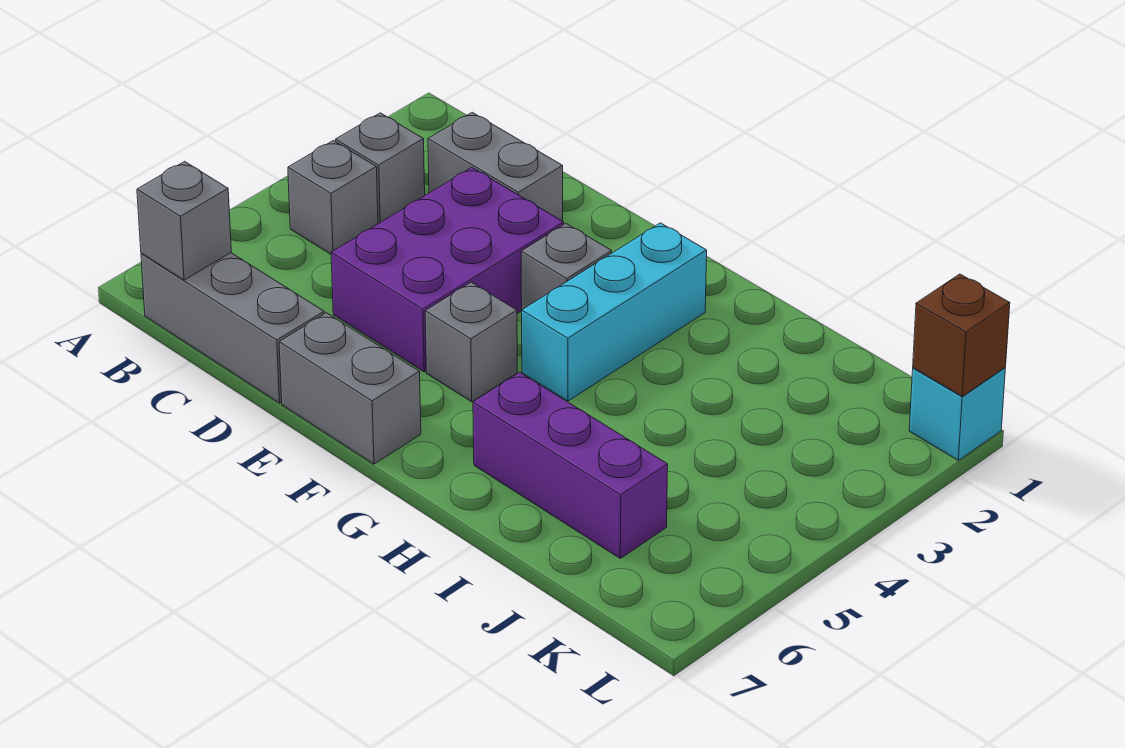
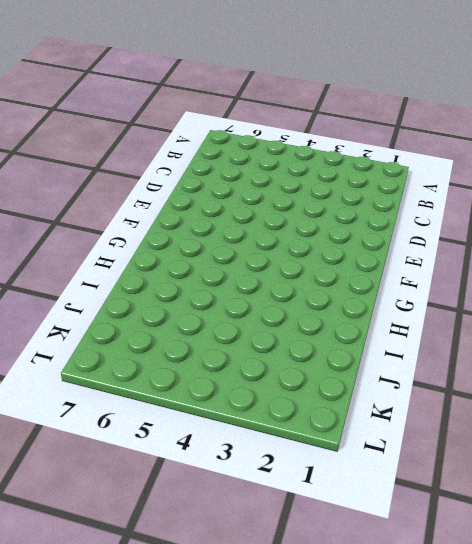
none -> grey brick B3 level 1
none -> grey brick B4 level 1
none -> grey brick B7:D7 level 1

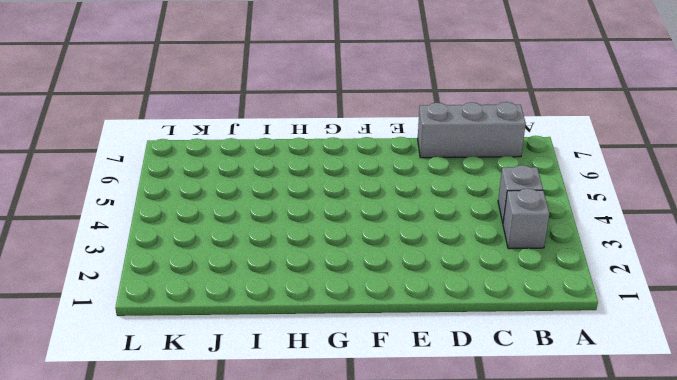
none -> grey brick C2:D2 level 1
none -> purple brick D3:E5 level 1
none -> grey brick E7:F7 level 1

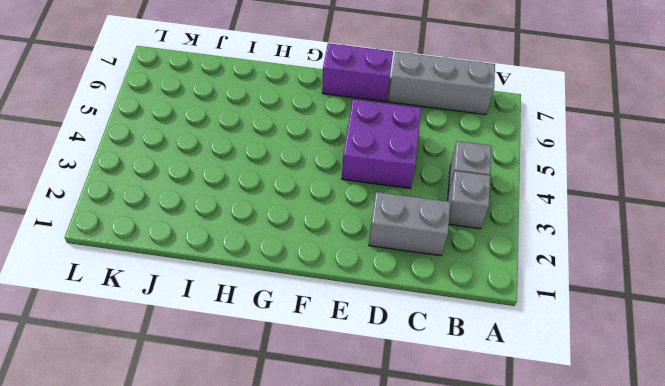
purple brick D4:E5 level 1 -> purple brick D3:E5 level 1
purple brick E7:F7 level 1 -> grey brick E7:F7 level 1
none -> grey brick F3 level 1
none -> grey brick F5 level 1
none -> cyan brick G2:G4 level 1

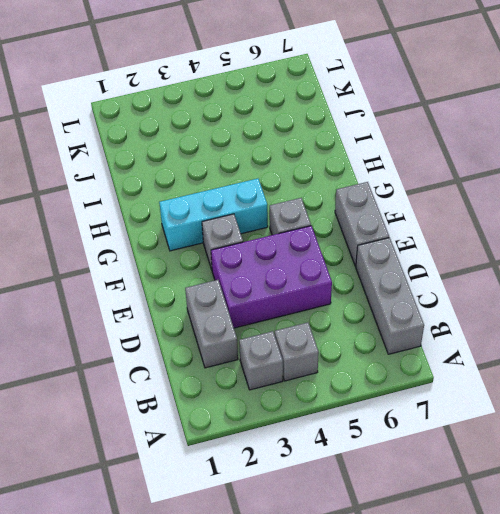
none -> purple brick H6:J6 level 1
none -> cyan brick L1 level 1
none -> grey brick B7 level 2

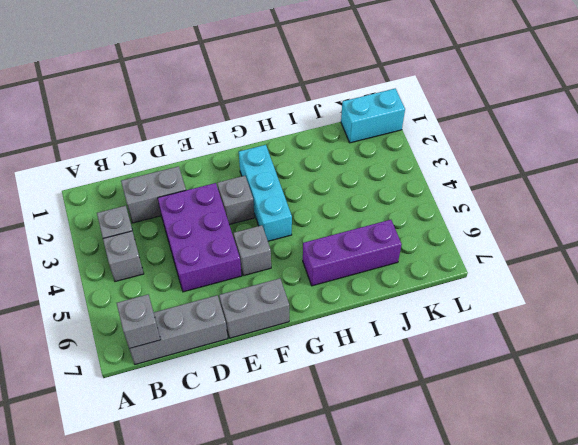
cyan brick K1:L1 level 1 -> cyan brick L1 level 1
none -> brown brick L1 level 2

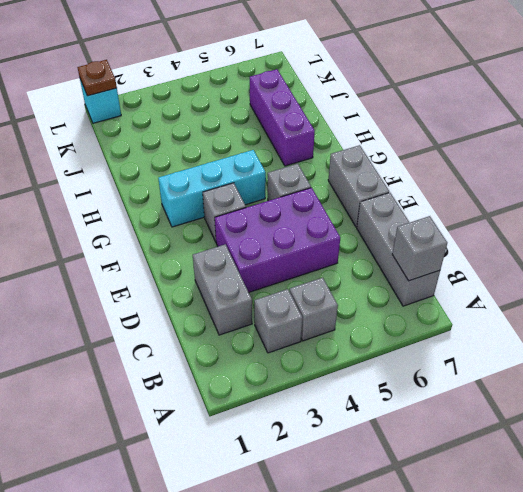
brown plate L1 level 2 -> brown brick L1 level 2

